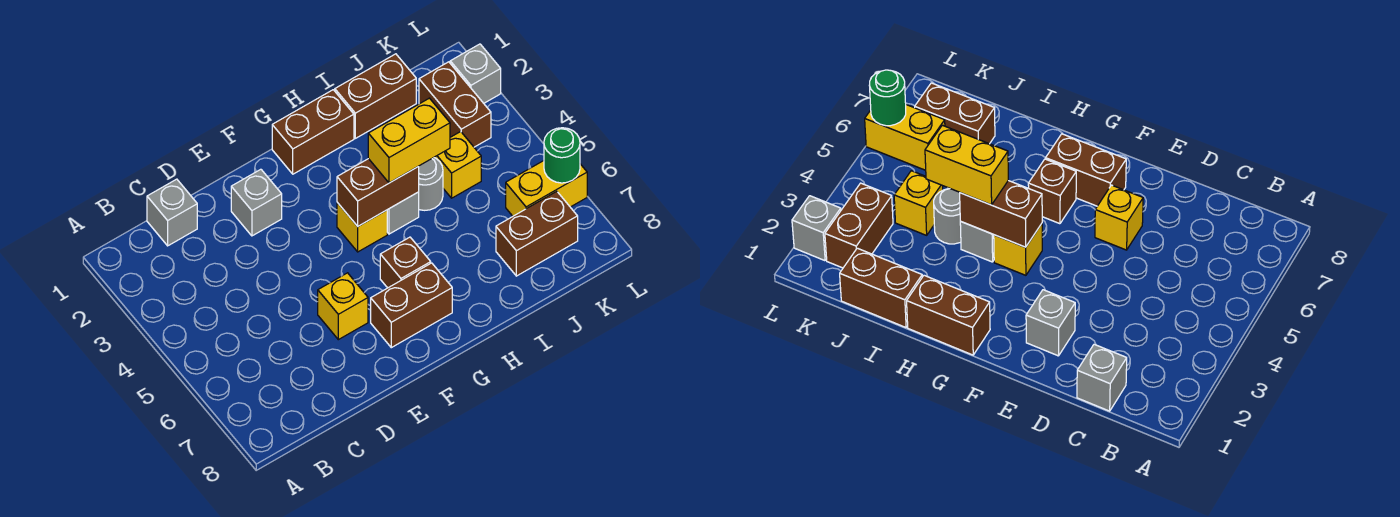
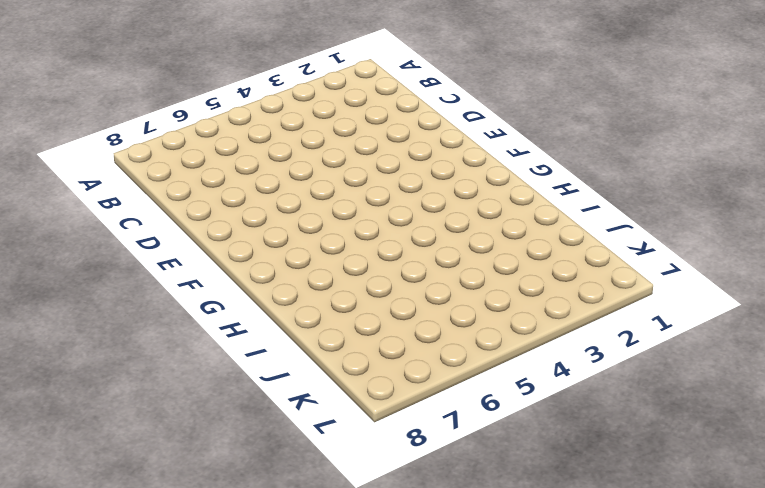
none -> grey brick C1 level 1
none -> grey brick E2 level 1
none -> yellow brick E6 level 1

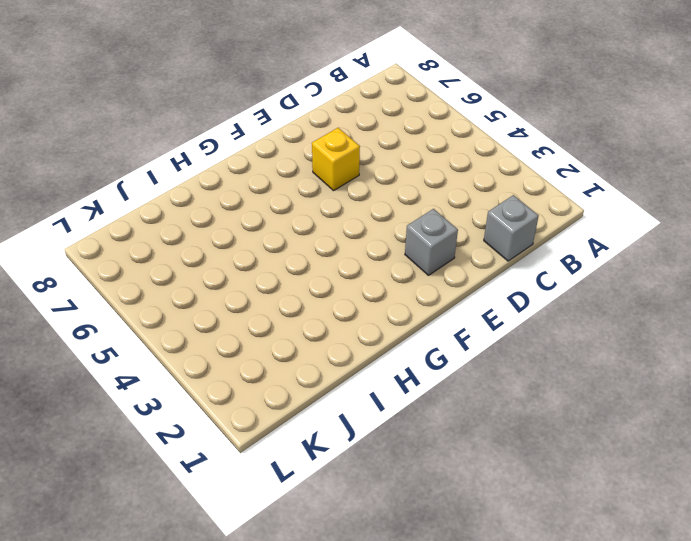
none -> brown brick F7:G7 level 1
none -> brown brick G1:H1 level 1
none -> yellow brick G4 level 1

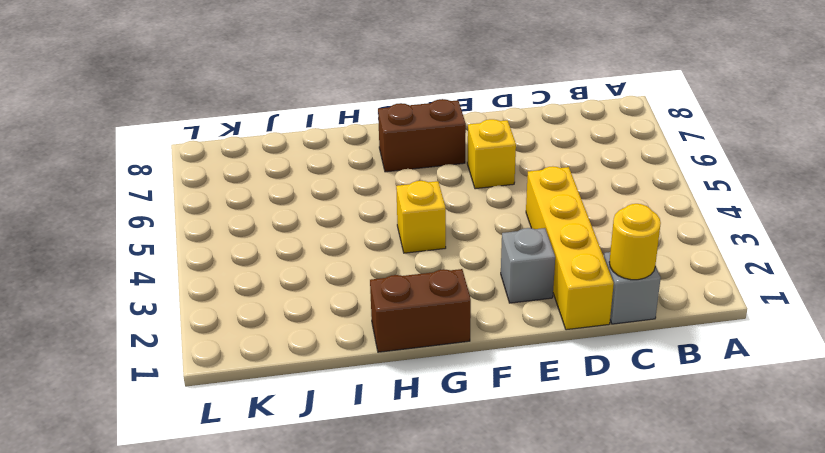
yellow round brick C1 level 2 -> none
yellow brick D1:D4 level 1 -> none
none -> brown brick G6 level 1
none -> grey brick H4 level 1
none -> brown brick I1:J1 level 1

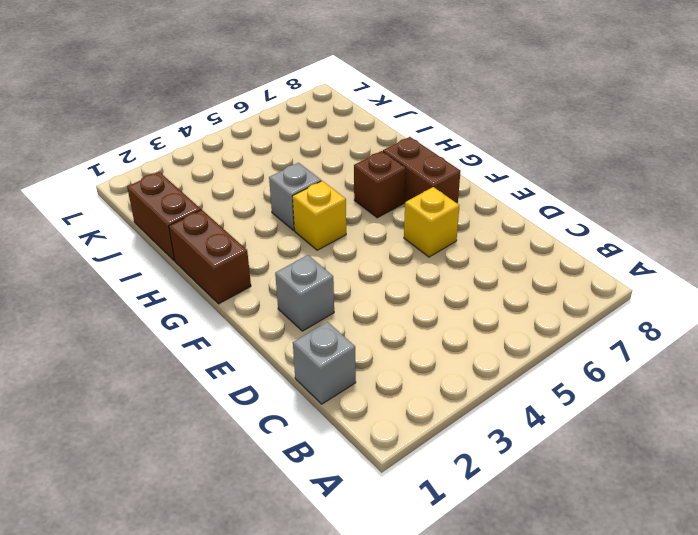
none -> grey round brick I4 level 1
none -> yellow brick J4 level 1
none -> brown brick J7:K7 level 1

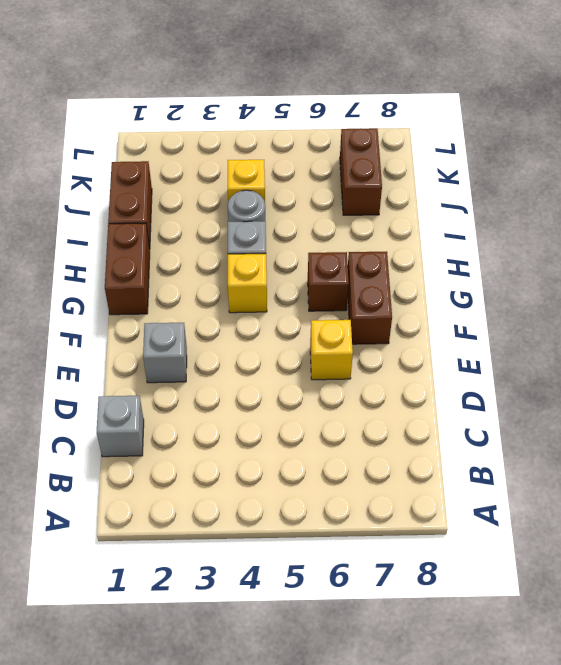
none -> brown brick K2:K3 level 1
none -> yellow brick K6:L6 level 1
none -> grey brick L2 level 1

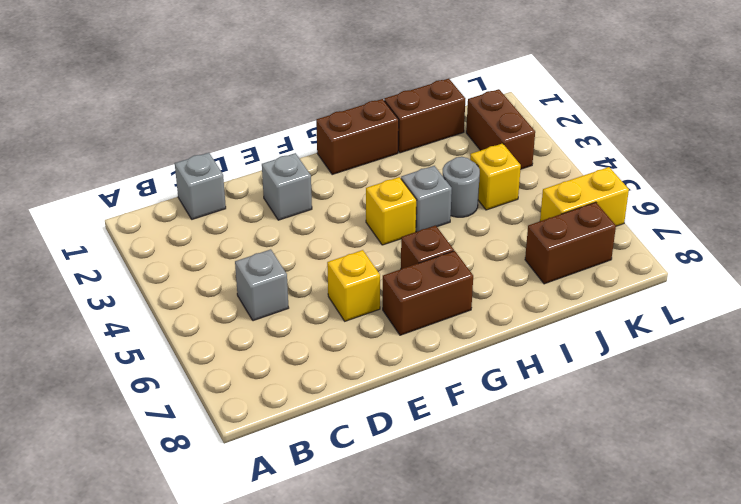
grey brick C5 level 1 -> grey brick L2 level 1
none -> brown brick G4:H4 level 2
none -> green round brick L6 level 2
none -> yellow brick H4:I4 level 3

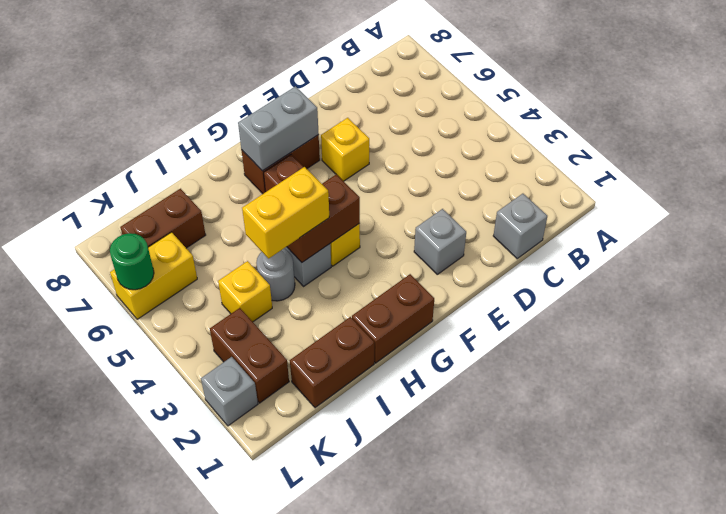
grey brick F7:G7 level 2 -> none

